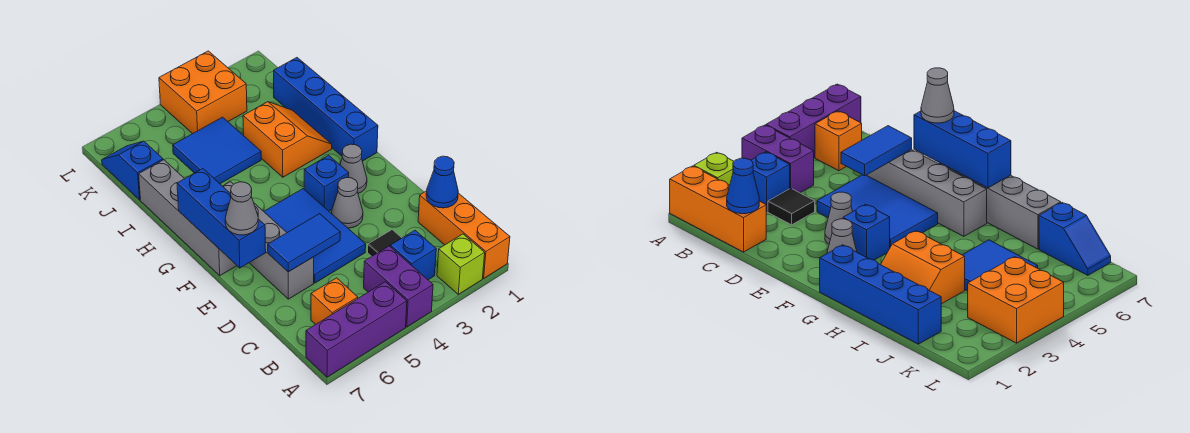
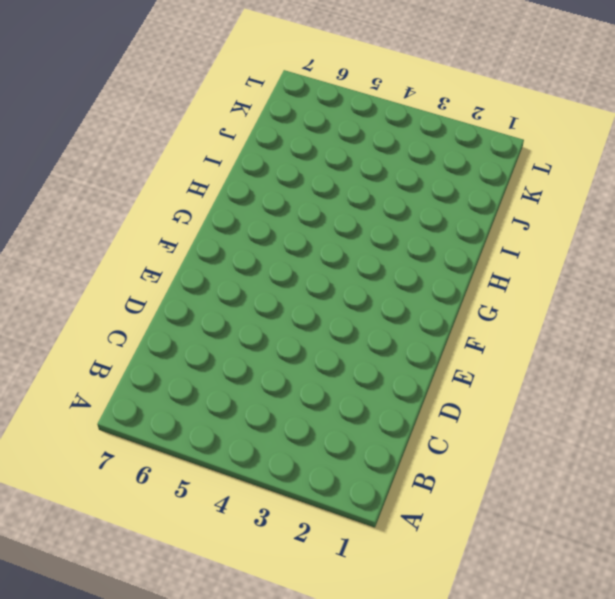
none -> orange brick A1:C1 level 1
none -> lime brick A2 level 1
none -> purple brick A4:B4 level 1

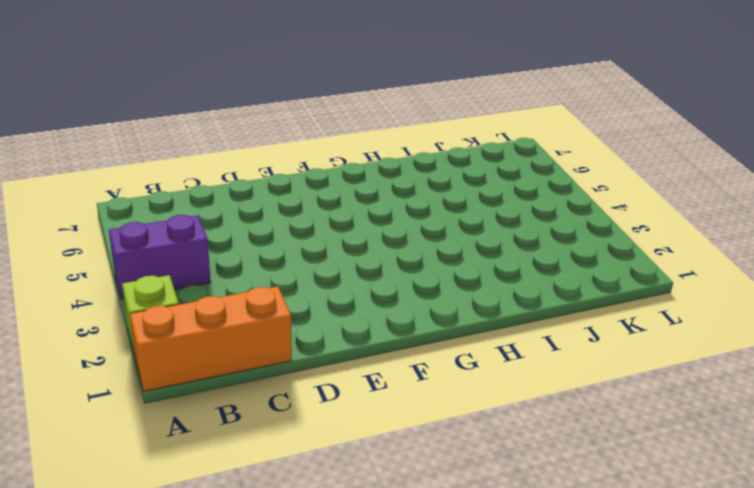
none -> purple brick A5:A7 level 1
none -> blue brick B3 level 1
none -> orange brick B6 level 1

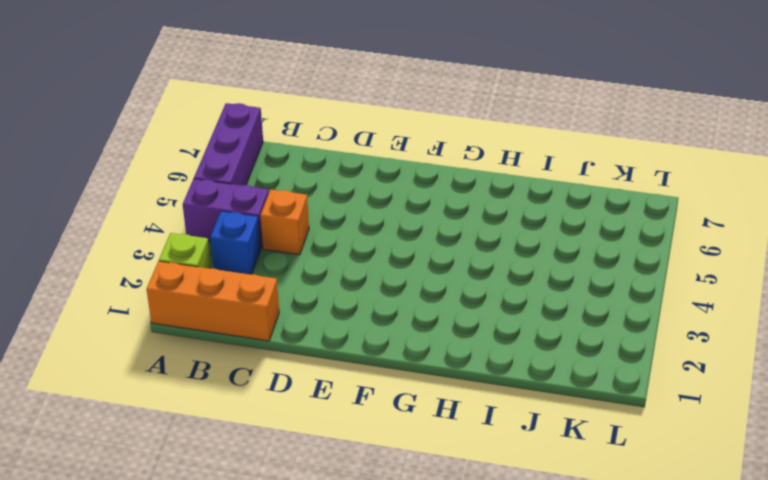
orange brick C4 level 1 -> orange brick B6 level 1
none -> black tile C3 level 1
none -> blue tile D4:F5 level 1
none -> grey brick D6:G6 level 1

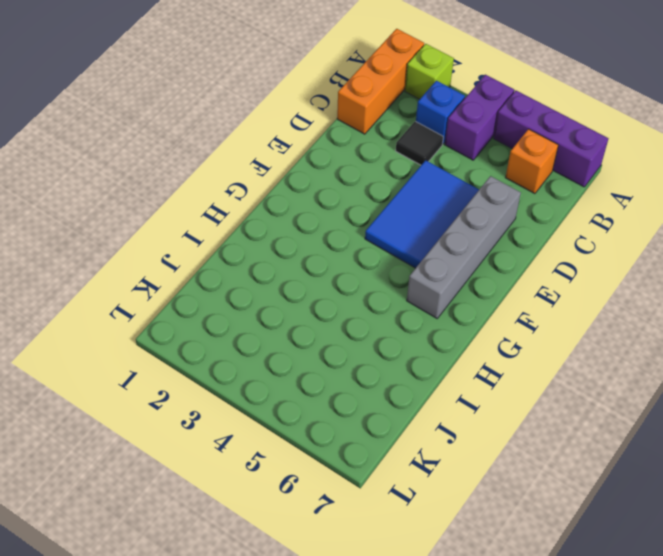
none -> grey cone E3 level 1
none -> grey cone F2 level 1
none -> blue brick F3 level 1

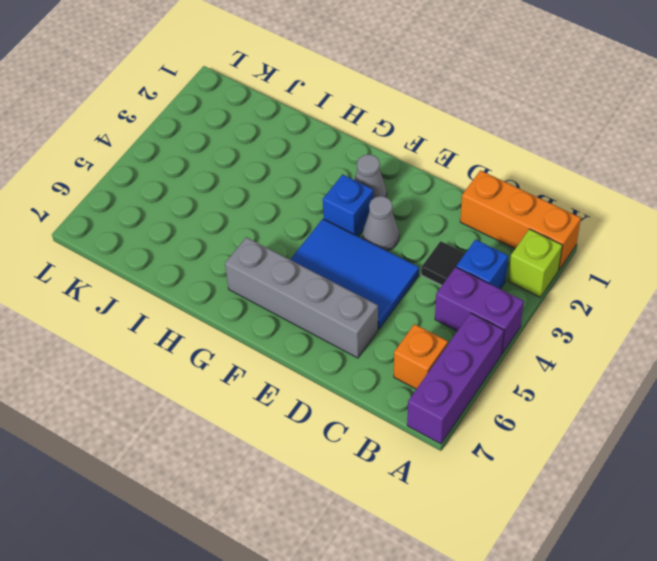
none -> grey brick F7:I7 level 1
none -> blue brick G1:J1 level 1
none -> orange slope H2:I3 level 1 top 3

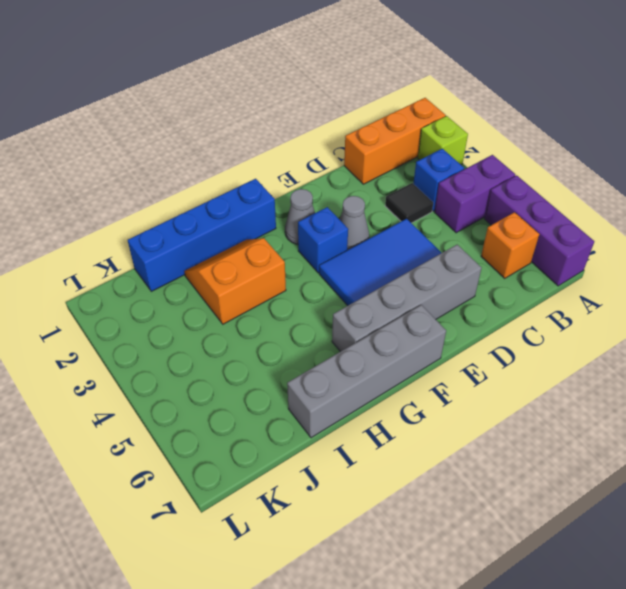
none -> blue tile I4:J5 level 1
none -> blue slope J7:K7 level 1 top J
none -> orange brick K3:L4 level 1

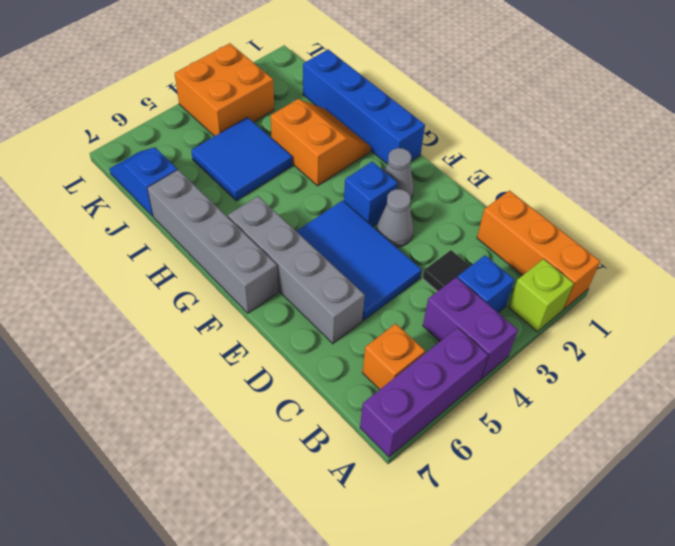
none -> blue cone C1 level 2
none -> blue tile D5:D6 level 2
none -> blue brick E7:G7 level 2

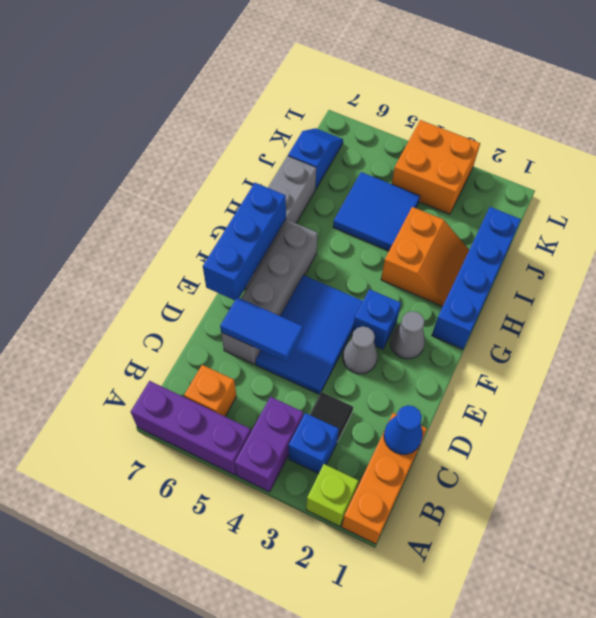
none -> grey cone E7 level 3

